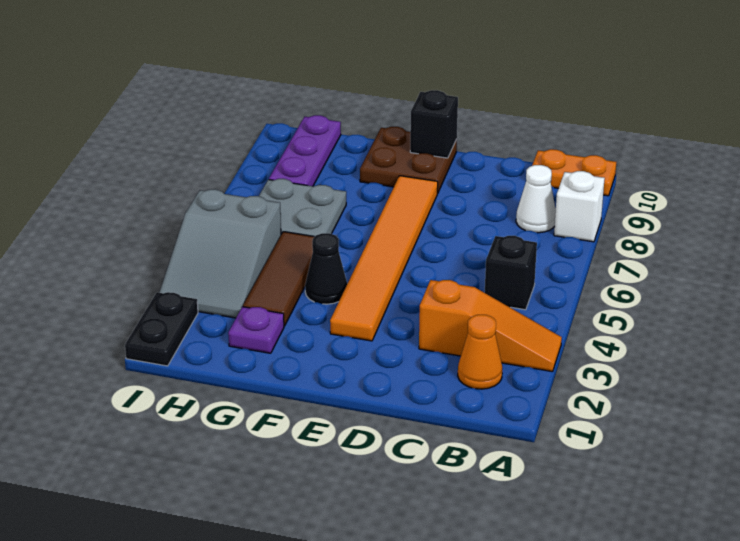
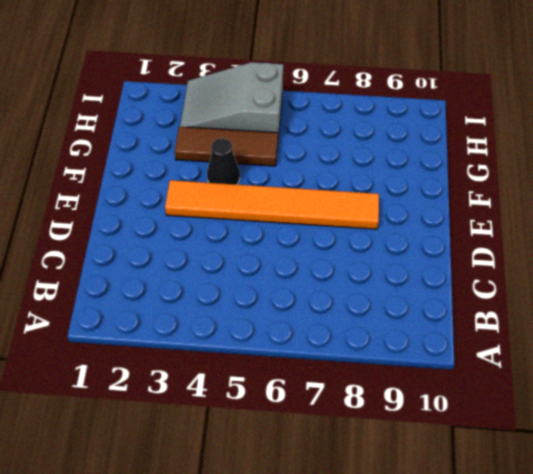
none -> orange slope A3:C3 level 1 top C
none -> white brick A8 level 1
none -> orange plate A10:B10 level 1

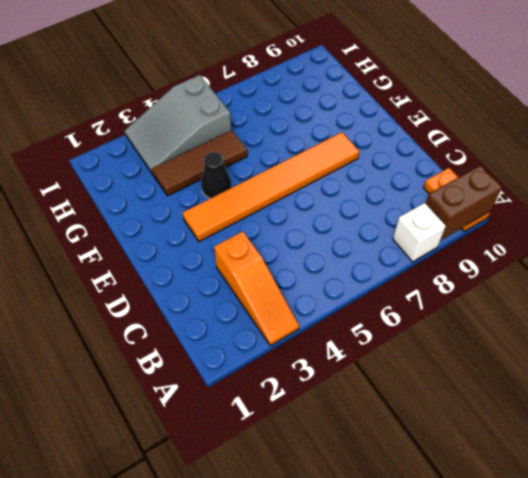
brown brick A9:A10 level 2 -> none
none -> orange cone B2 level 1
none -> black brick B5 level 1
none -> white cone B8 level 1

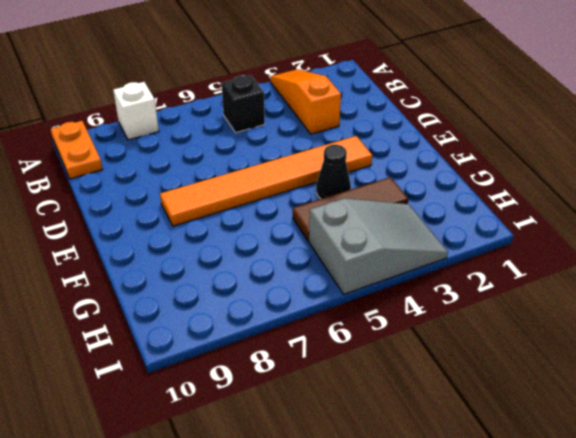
none -> orange cone B2 level 1
none -> white cone B8 level 1
none -> brown plate E9:F10 level 1

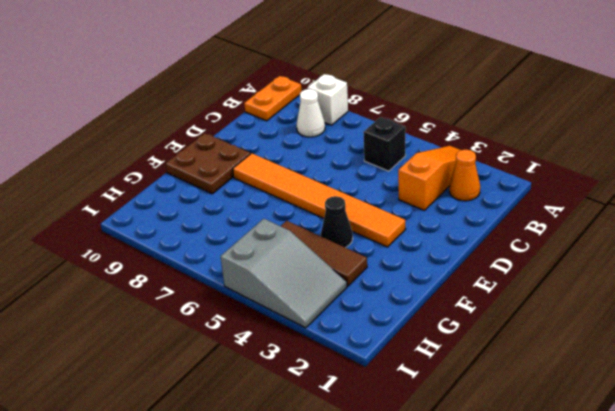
none -> purple plate G2 level 1
none -> grey plate G6:H7 level 1
none -> purple plate H8:H10 level 1

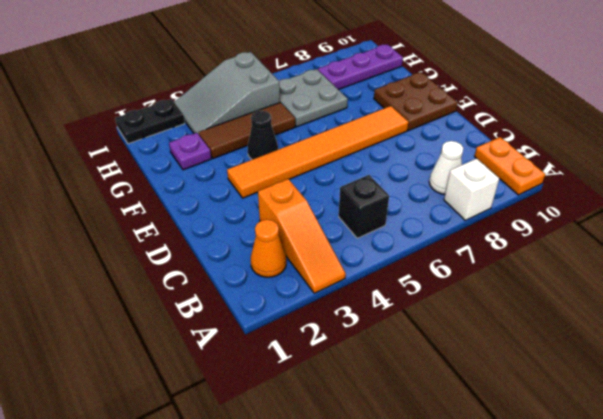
none -> black brick E10 level 2

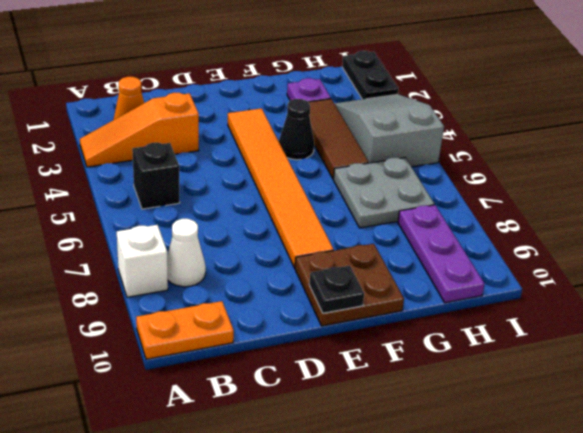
black plate E10 level 2 -> black brick E10 level 2

